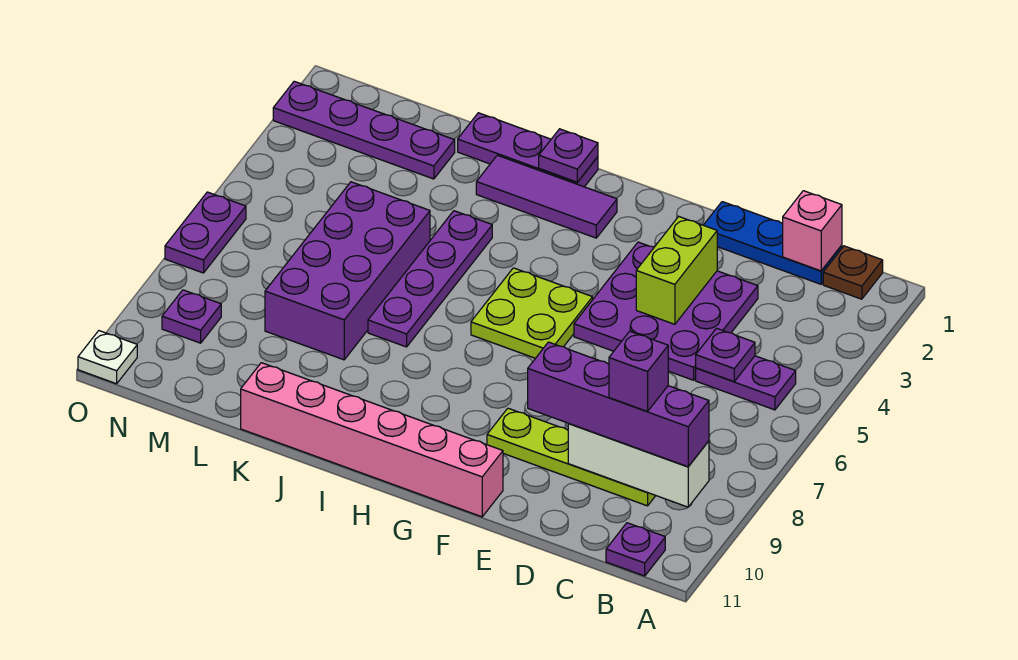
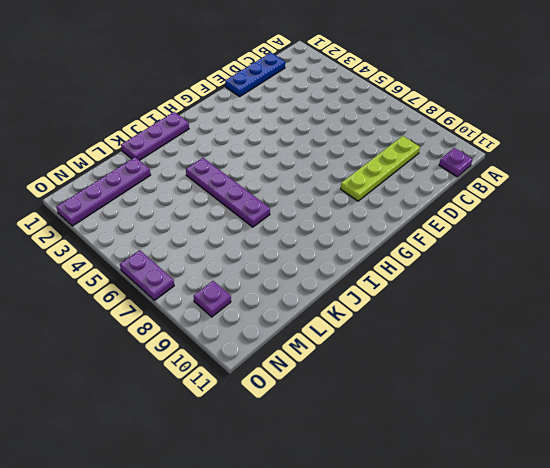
none -> brown plate B1 level 1
none -> purple plate B5:C5 level 1
none -> purple plate D3:F5 level 1

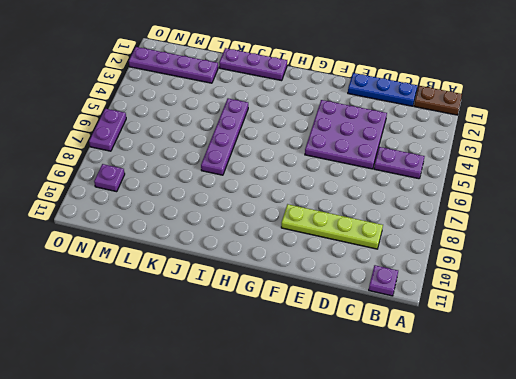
brown plate A1:B1 level 1 -> brown plate B1 level 1
none -> pink brick F11:K11 level 1
none -> lime plate G5:H6 level 1
none -> purple tile H2:J2 level 1

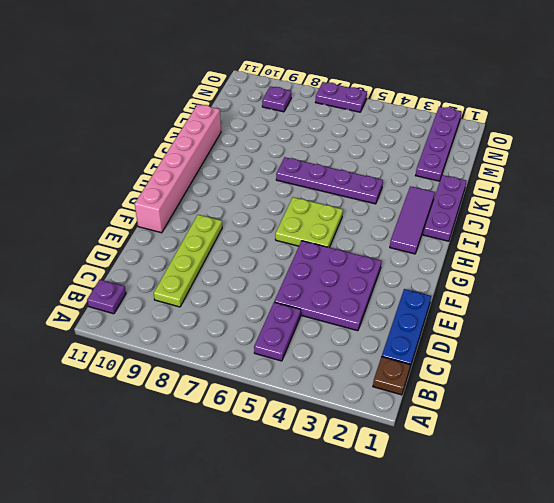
none -> purple brick K5:L8 level 1
none -> white plate O11 level 1
none -> white brick B9:D9 level 2

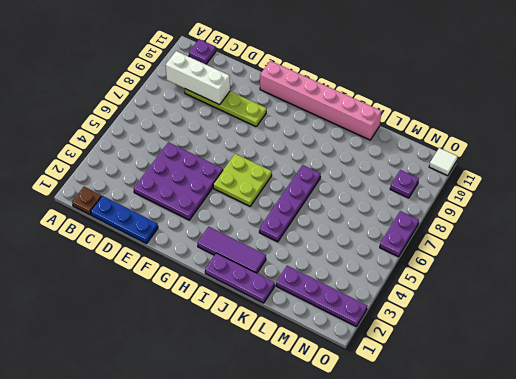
white tile O11 level 1 -> white plate O11 level 1
none -> purple plate B5:C5 level 1
none -> purple brick K5:L8 level 1
none -> pink brick C1 level 2

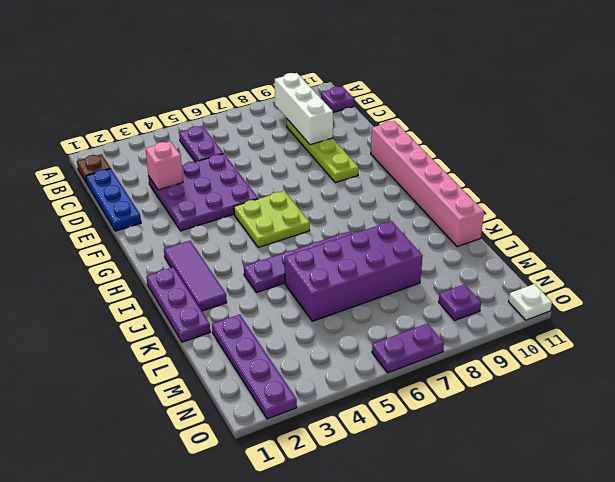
pink brick D3 level 2 -> pink brick C1 level 2
none -> purple plate C5 level 2
none -> lime brick E3:E4 level 2
none -> purple plate I1 level 2

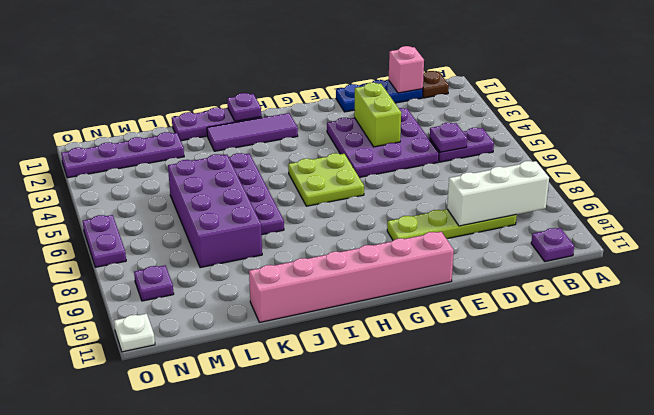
none -> purple brick B9:E9 level 3
none -> purple brick C9 level 4

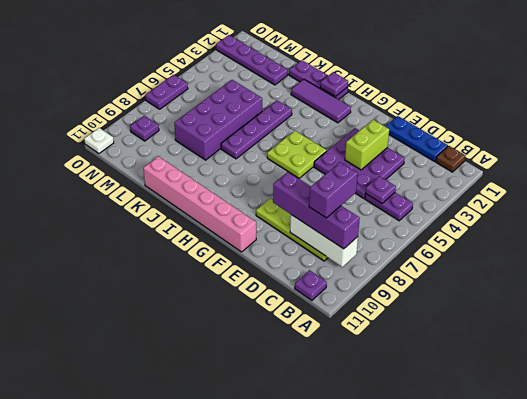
purple brick C8:C9 level 4 -> purple brick C9 level 4
none -> pink brick C1 level 2

